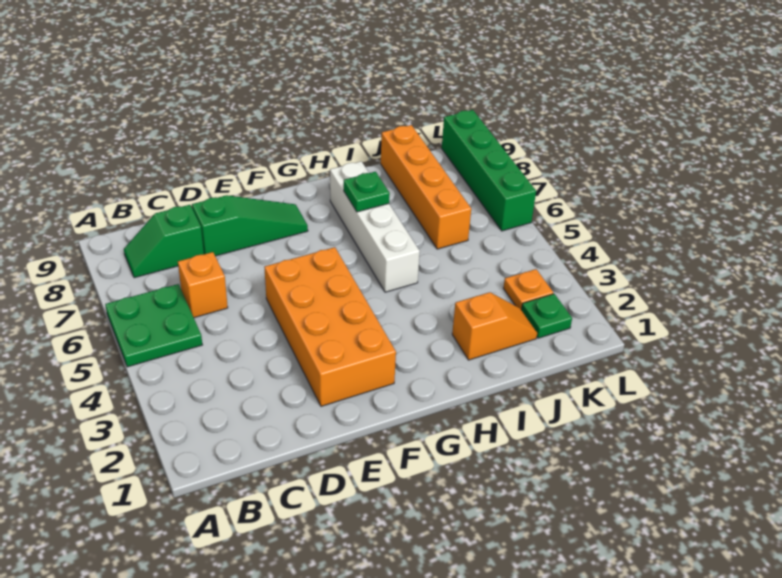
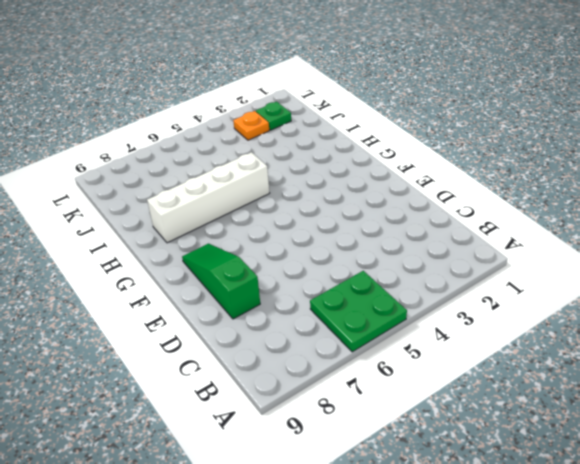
none -> green slope B8:C8 level 1 top C
none -> orange brick C6 level 1
none -> orange brick E2:F5 level 1

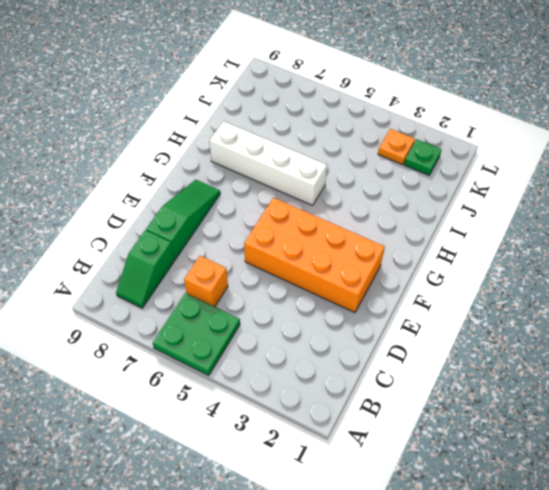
none -> orange slope I2:J2 level 1 top I
none -> orange brick J6:J9 level 1
none -> green brick L6:L9 level 1

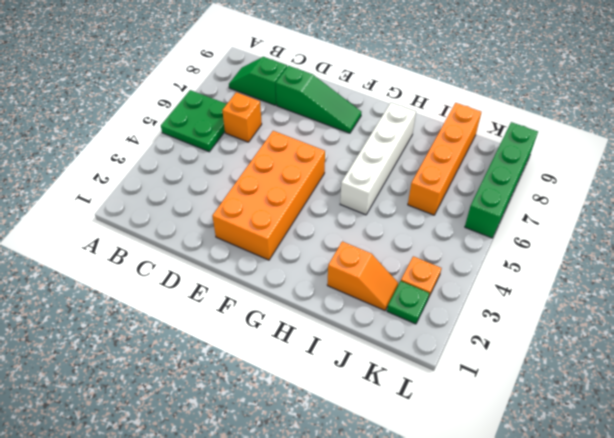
none -> green plate H7 level 2

